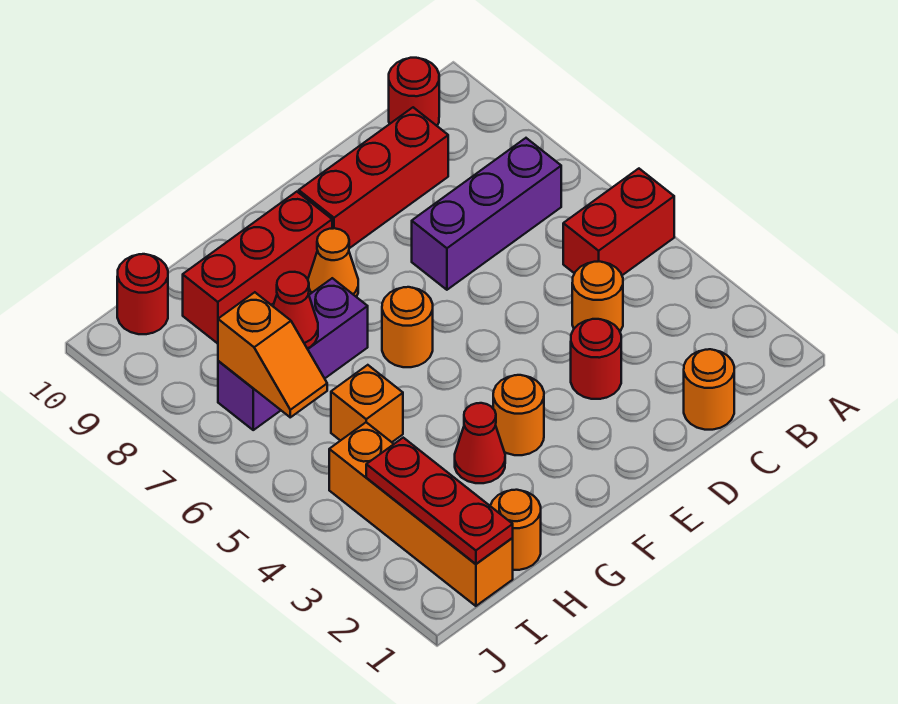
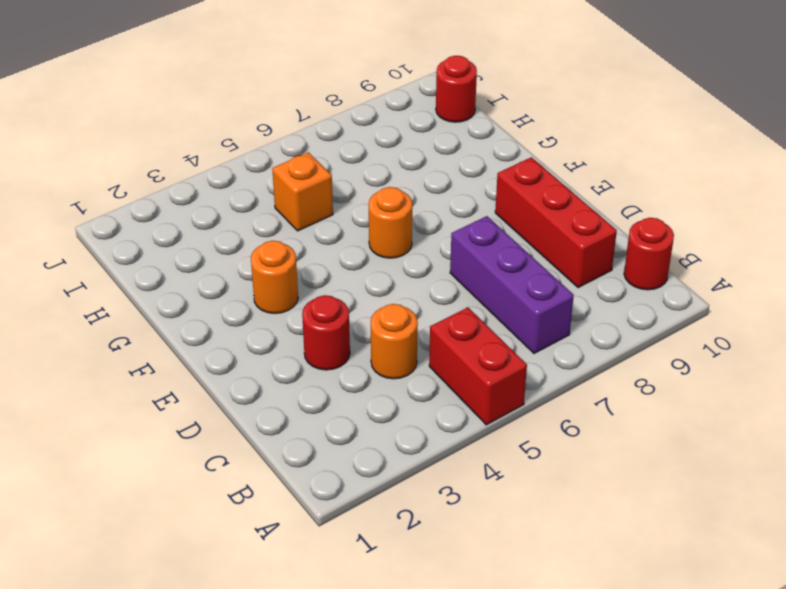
none -> orange round brick C1 level 1
none -> orange cone F8 level 1
none -> red brick F9:H9 level 1

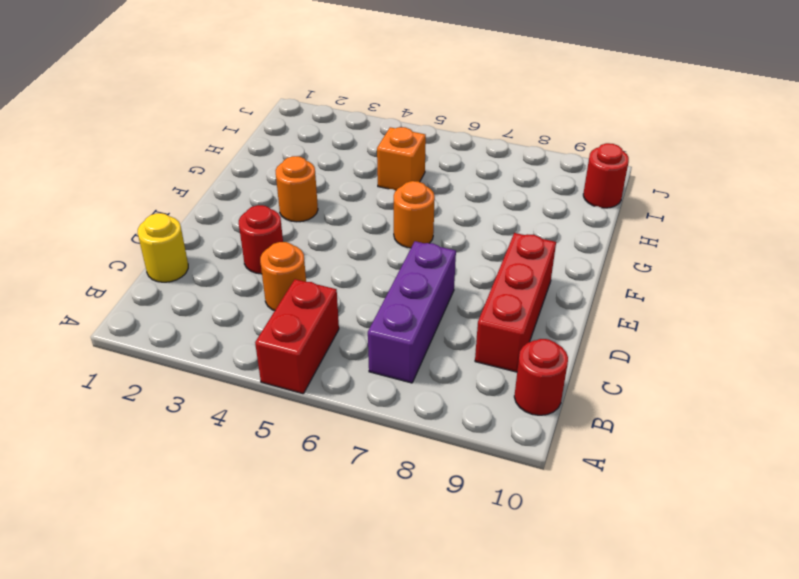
yellow round brick C1 level 1 -> orange round brick C1 level 1
none -> orange cone F8 level 1
none -> red brick F9:H9 level 1
none -> red cone G3 level 1

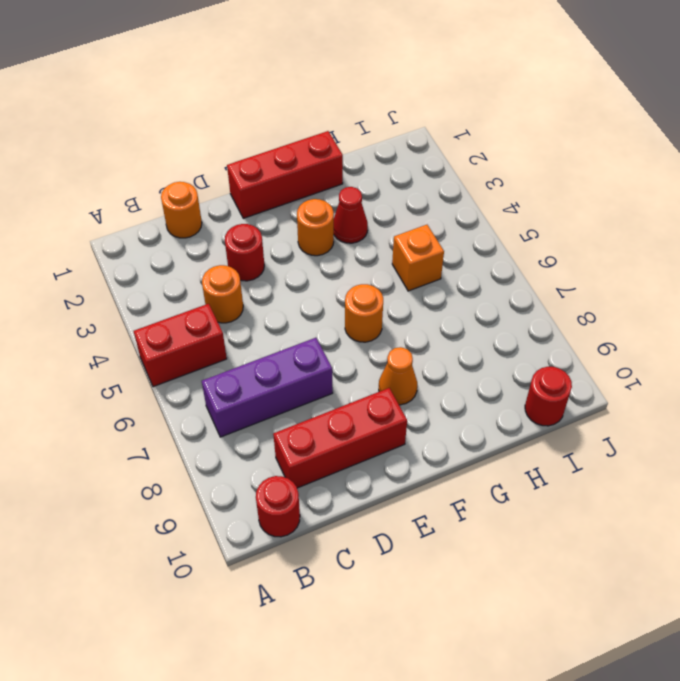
red brick E1:G1 level 1 -> red brick F9:H9 level 1
none -> purple brick G7:I7 level 1
none -> orange round brick H1 level 1
none -> orange brick I1:I4 level 1

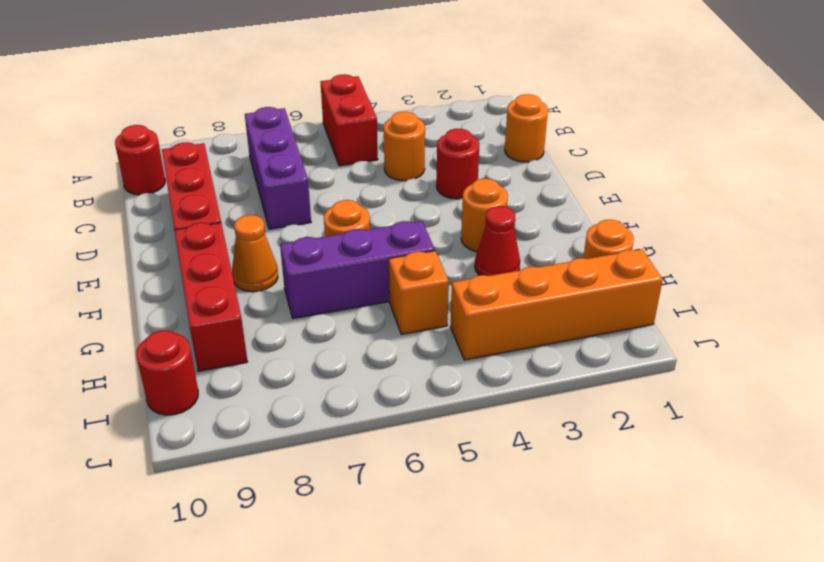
purple brick G5:G7 level 1 -> purple brick G7:I7 level 1
none -> red cone H7 level 2
none -> red plate I1:I3 level 2
none -> orange slope I6:I7 level 2 top 7

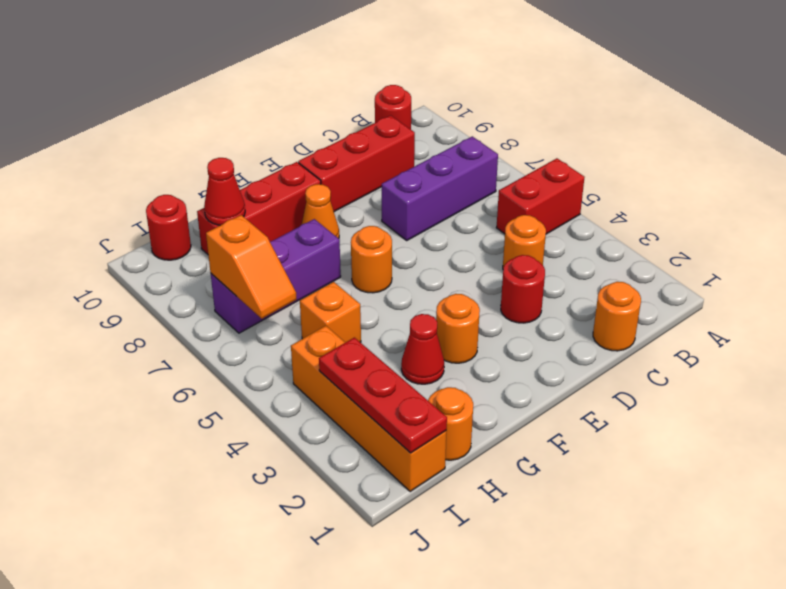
red cone H9 level 2 -> red cone H7 level 2

